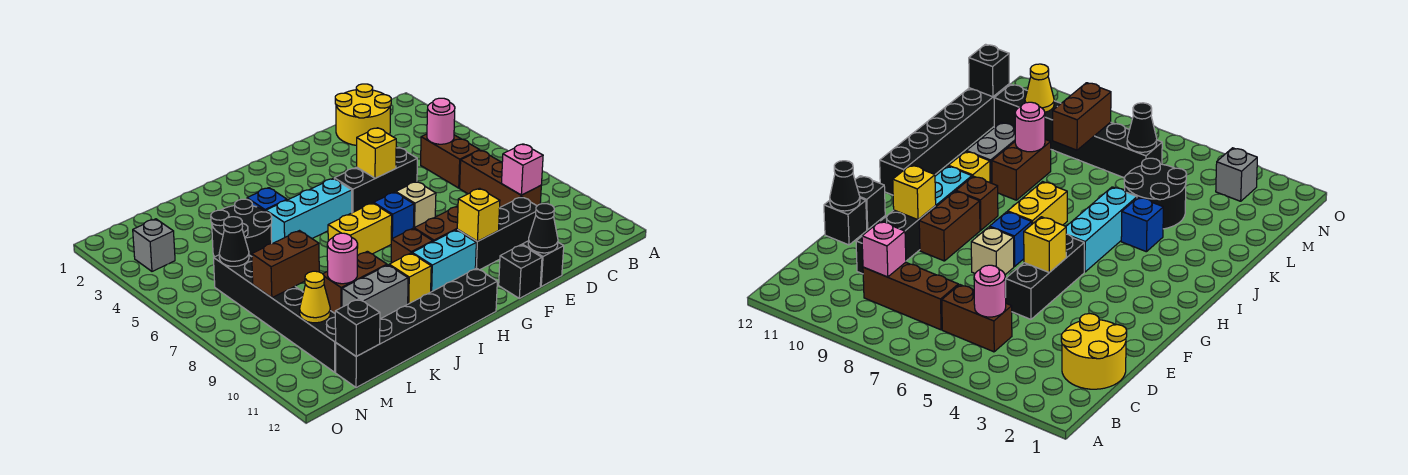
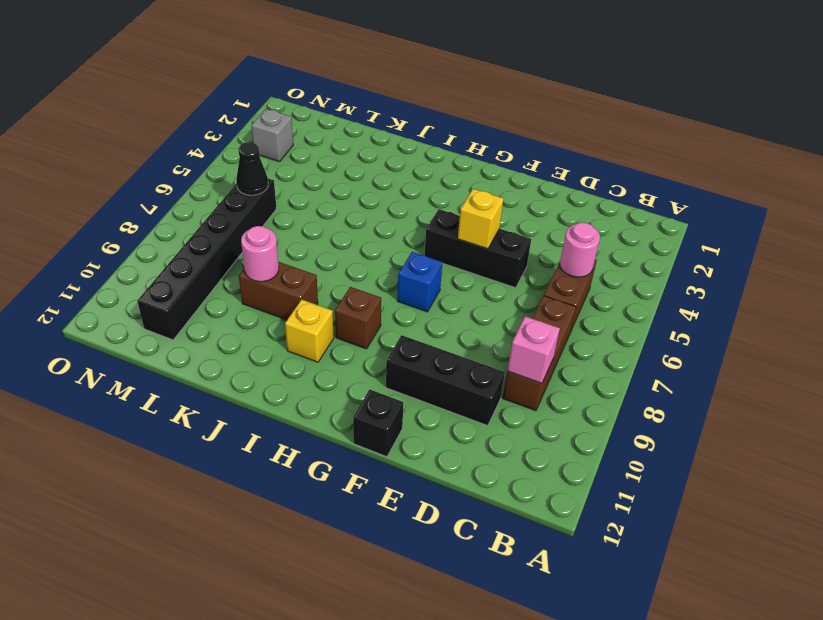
none -> yellow round brick C1:D2 level 1
none -> black brick E12 level 1
none -> tan brick F7 level 1
none -> brown brick F9:G9 level 1

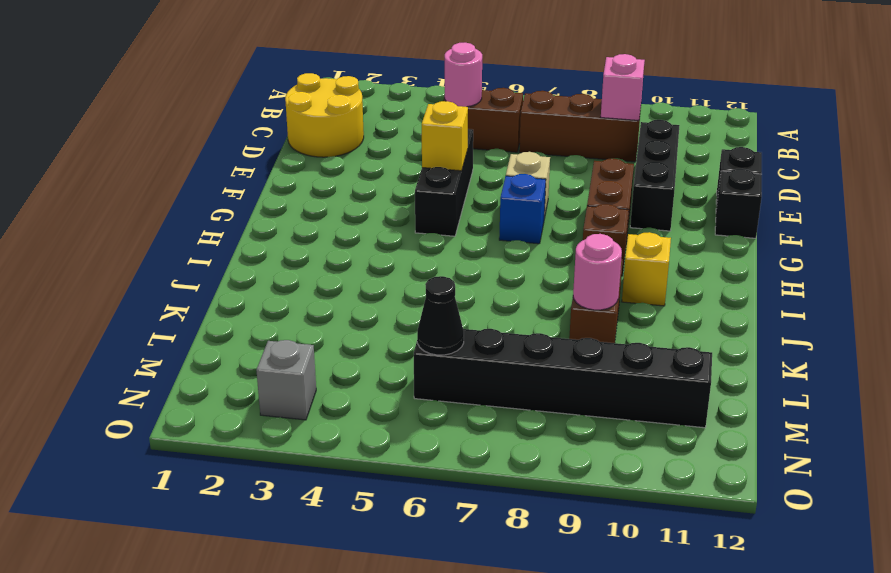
none -> cyan brick G10:H10 level 1
none -> cyan brick H5:J5 level 1
none -> yellow brick H7:I7 level 1
none -> black brick H12:M12 level 1

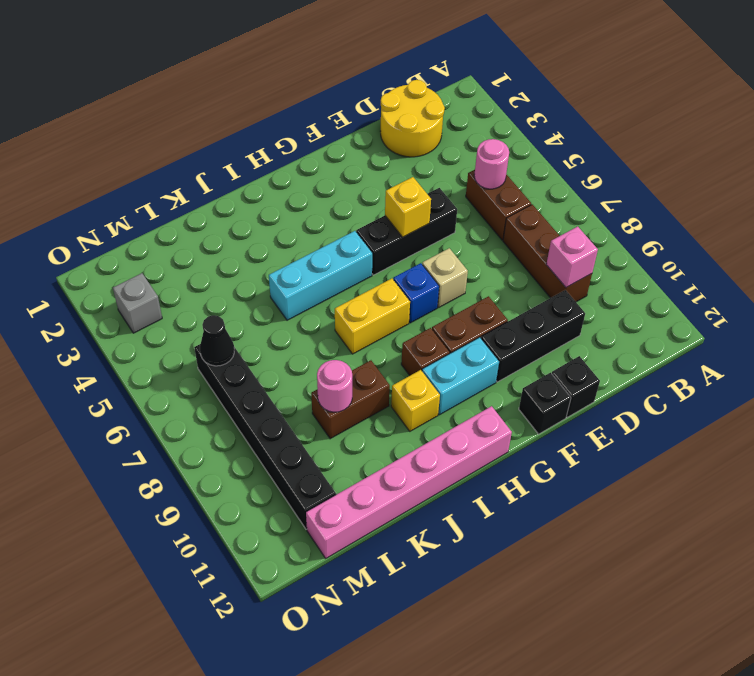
pink brick H12:M12 level 1 -> black brick H12:M12 level 1
none -> blue brick J4 level 1
none -> grey brick J10:K10 level 1
none -> black round brick K4:L5 level 1
none -> black cone E12 level 2

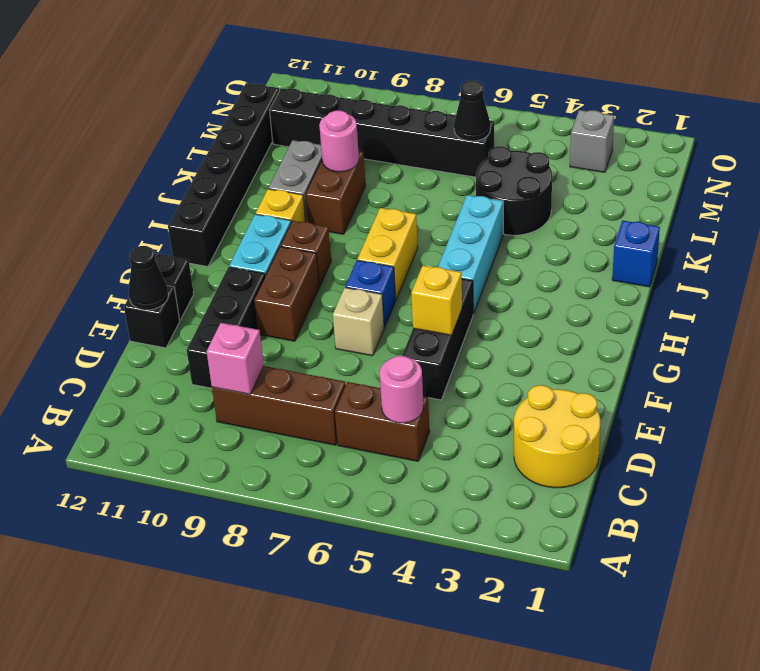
blue brick J1 level 1 -> blue brick J4 level 1
none -> yellow brick F10 level 2
none -> brown brick L8:M8 level 2
none -> yellow cone M10 level 2
none -> black brick M12 level 2

